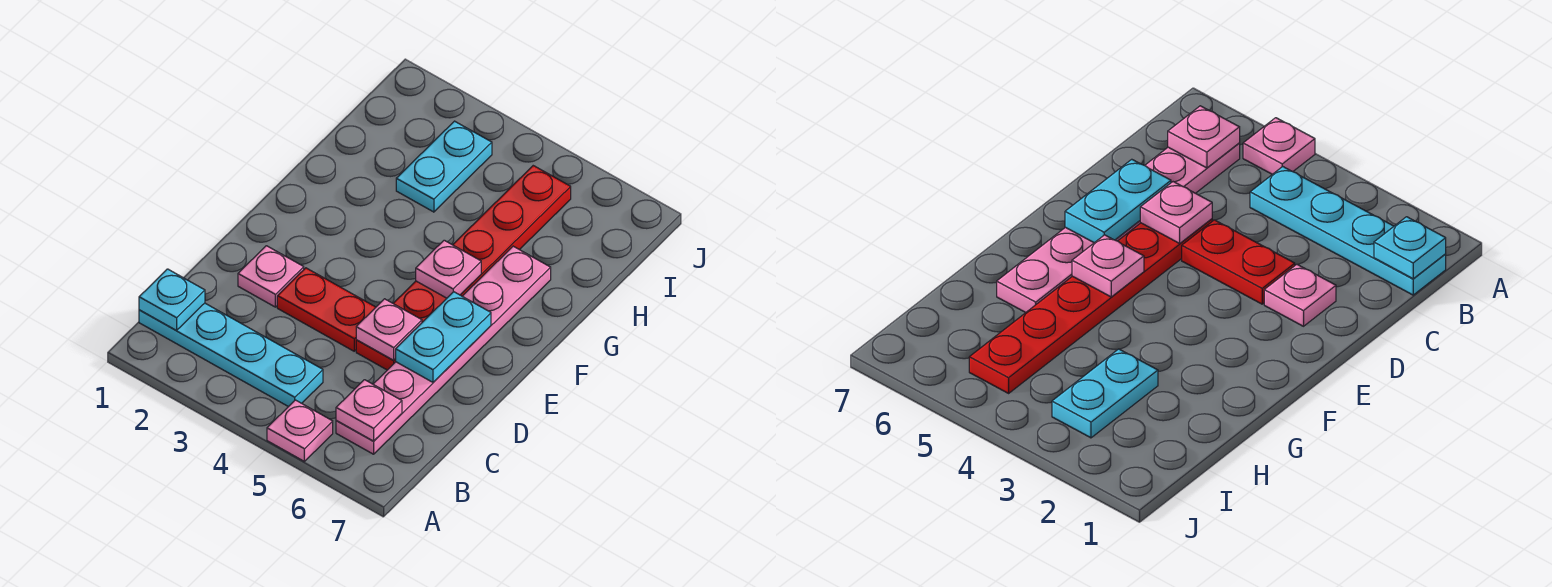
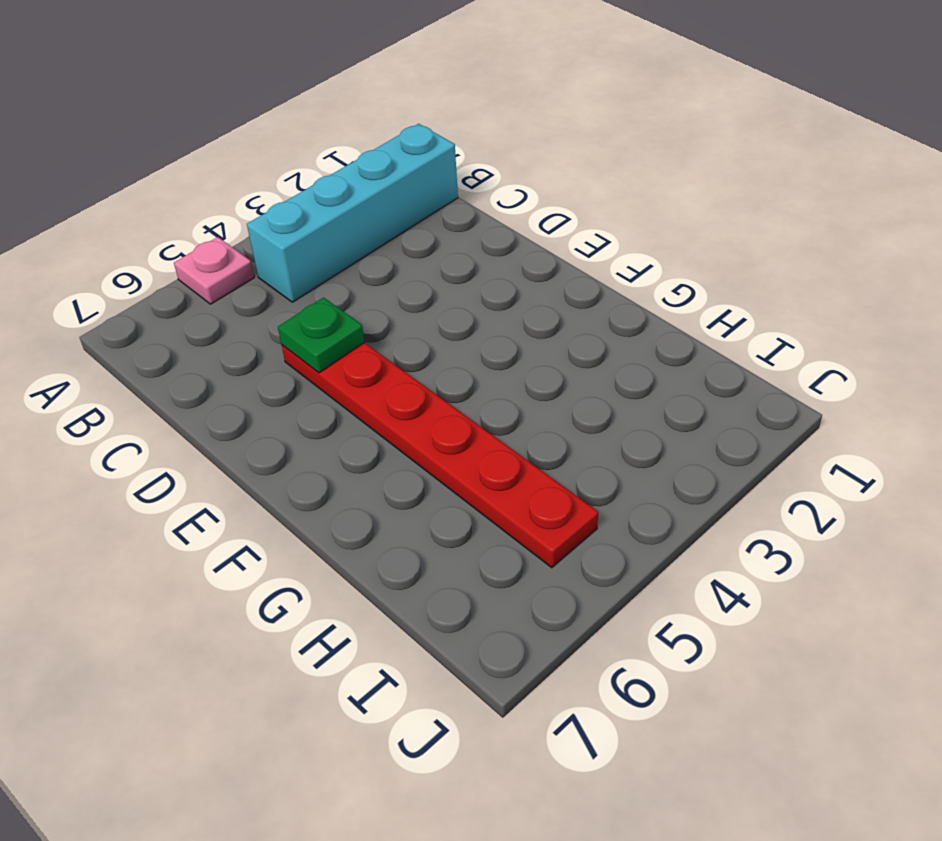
cyan brick B1:B4 level 1 -> cyan plate B1:B4 level 1
green plate D5 level 2 -> pink plate D5 level 2
none -> pink plate B6:G6 level 1
none -> pink plate D2 level 1
none -> red plate D3:D4 level 1

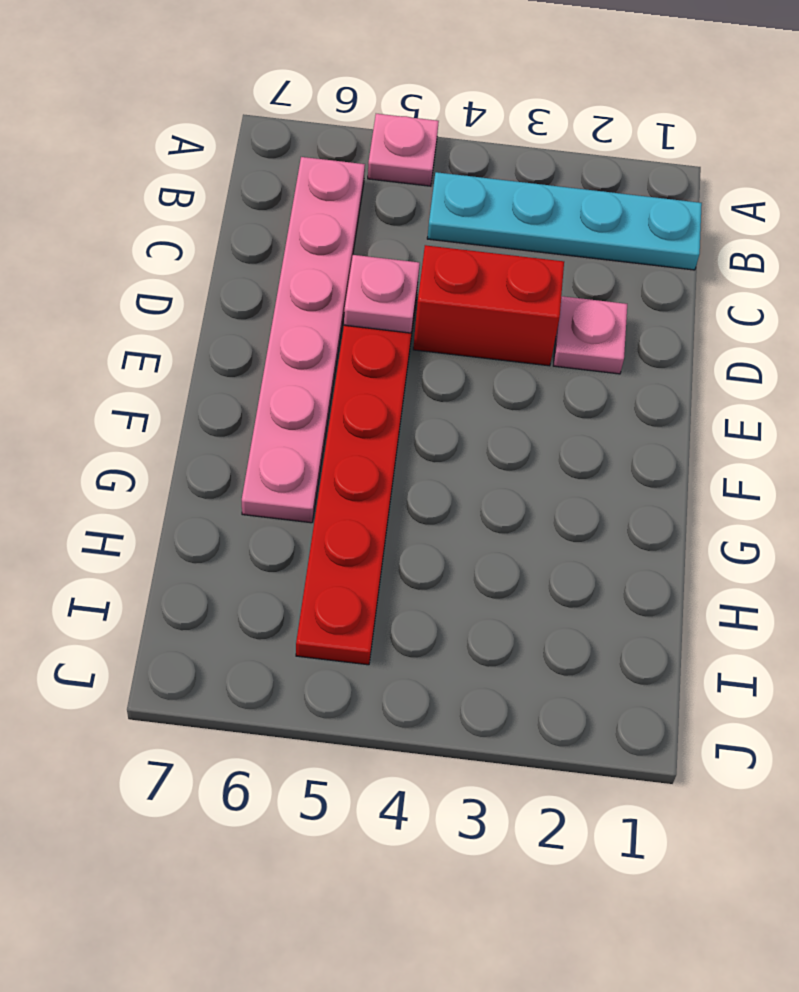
red brick D3:D4 level 1 -> red plate D3:D4 level 1
none -> cyan plate H3:I3 level 1
none -> cyan plate B1 level 2
none -> pink plate B6 level 2

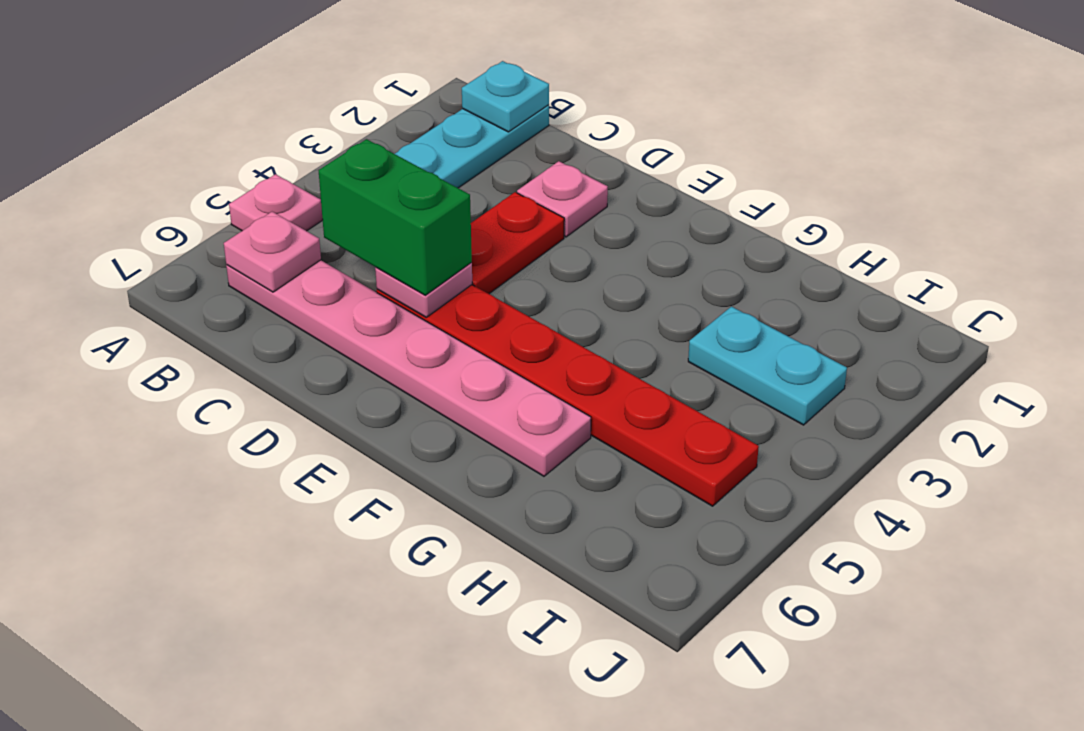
green brick C5:D5 level 3 -> none
none -> cyan plate D6:E6 level 2
none -> pink plate F5 level 2

